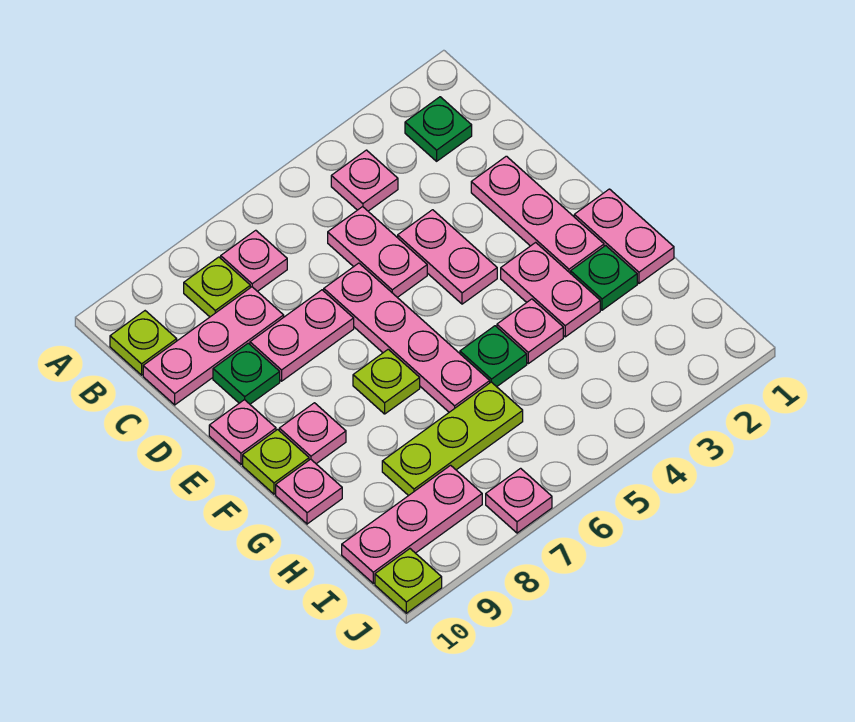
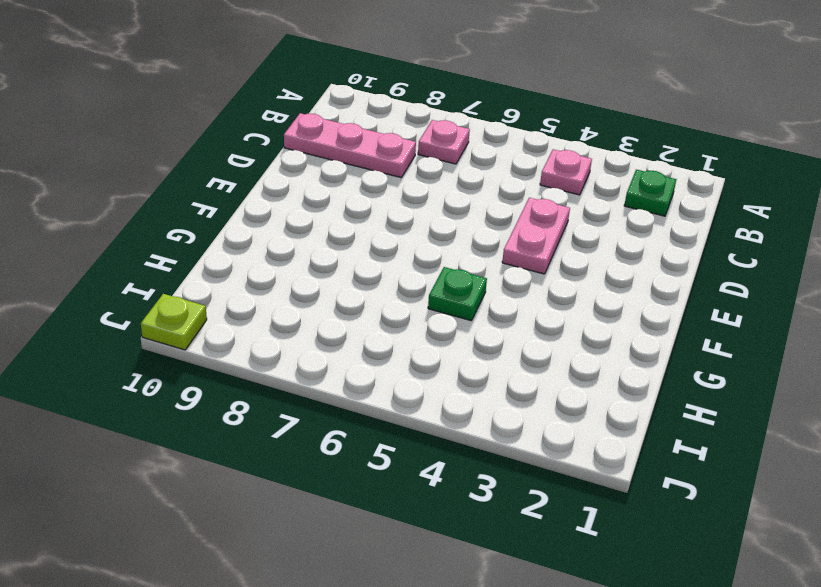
none -> lime plate B8 level 1
none -> lime plate B10 level 1
none -> pink plate C5:D5 level 1

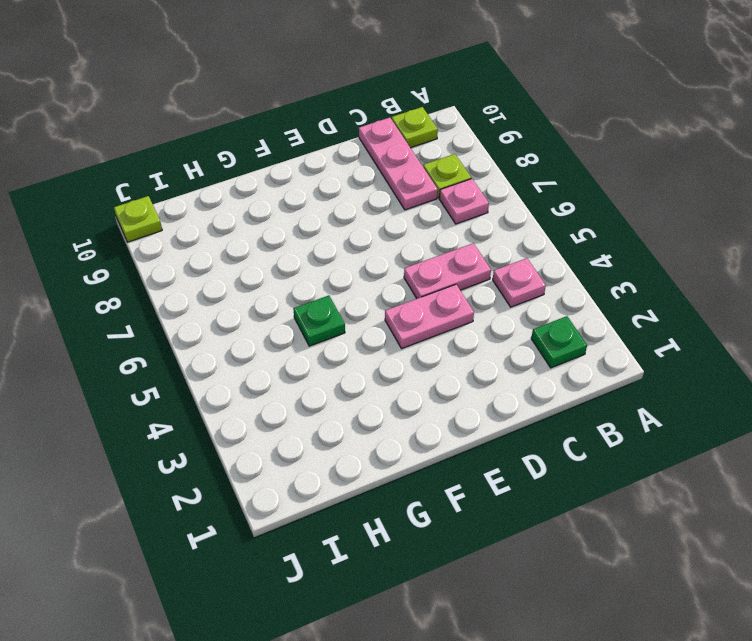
none -> pink plate D2:F2 level 1
none -> pink plate D6:G6 level 1
none -> pink plate D7:D8 level 1

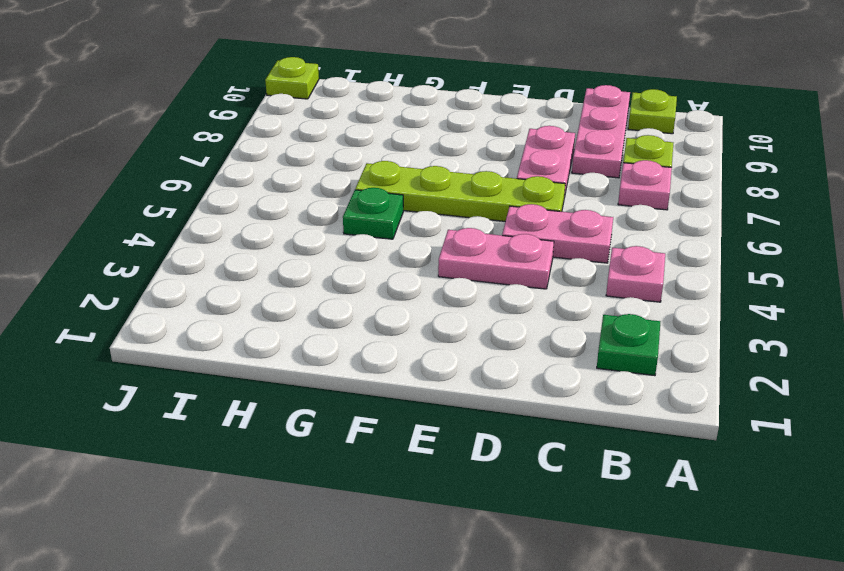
lime plate D6:G6 level 1 -> pink plate D6:G6 level 1
none -> pink plate D2:F2 level 1
none -> green plate D9 level 1
none -> pink plate E10 level 1

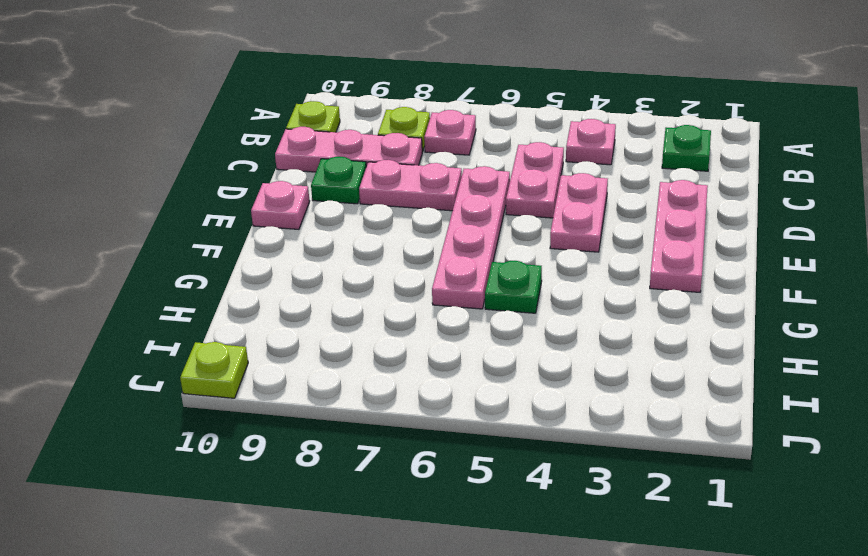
none -> pink plate F1:G1 level 1
none -> pink plate F3:G3 level 1
none -> lime plate F7 level 1

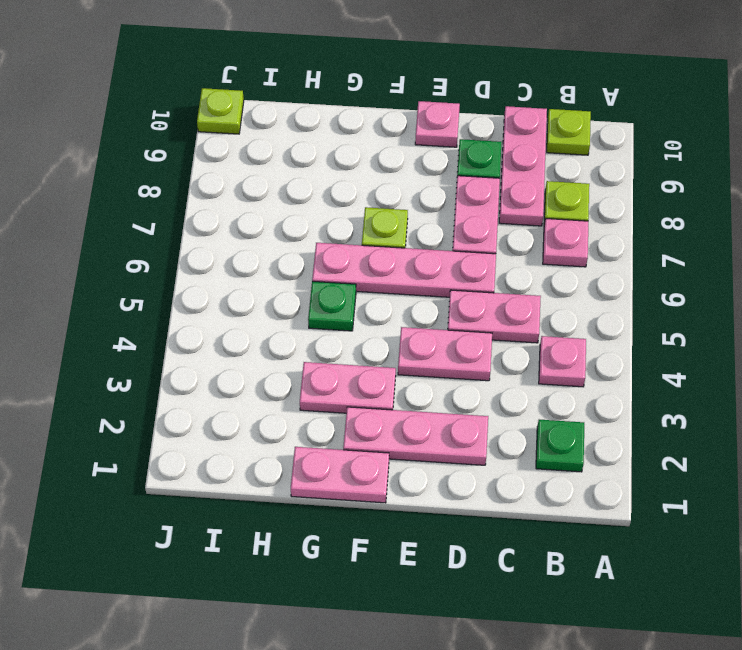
none -> pink plate F9 level 1
none -> lime plate F10 level 1
none -> green plate G2 level 1

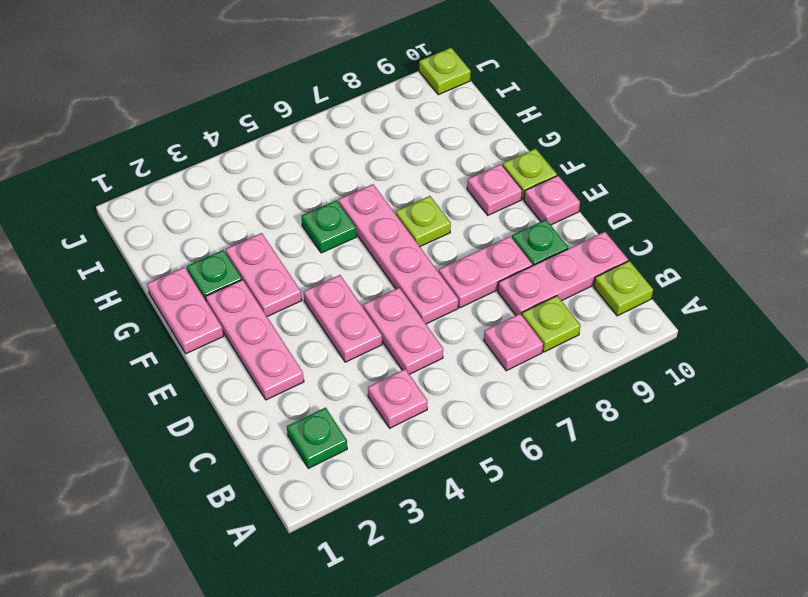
none -> pink plate G4 level 1
none -> pink plate G10 level 1
none -> lime plate H6:H8 level 1

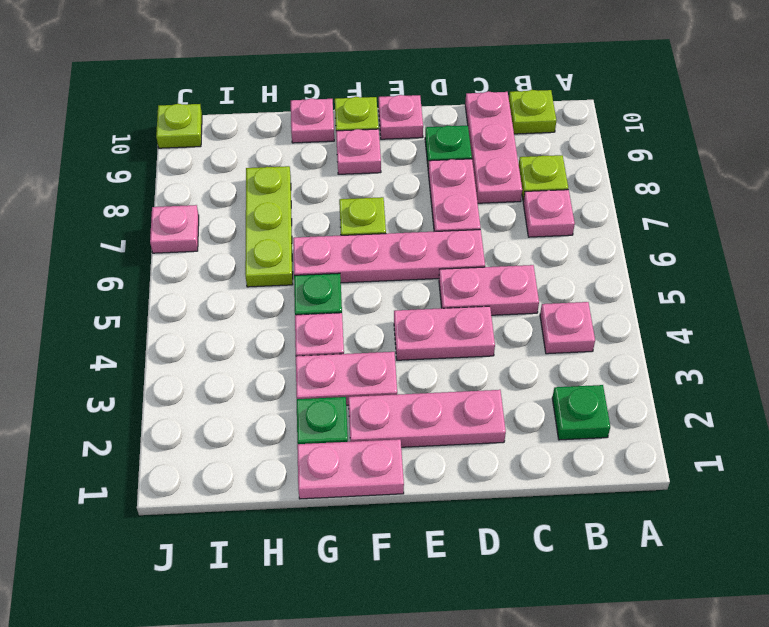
none -> pink plate I8:I10 level 1

